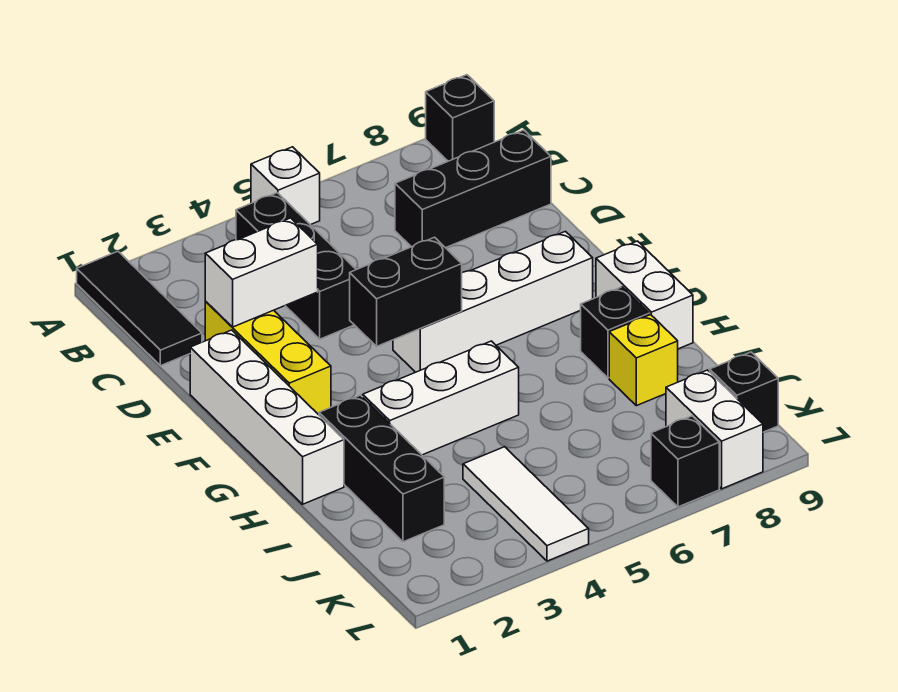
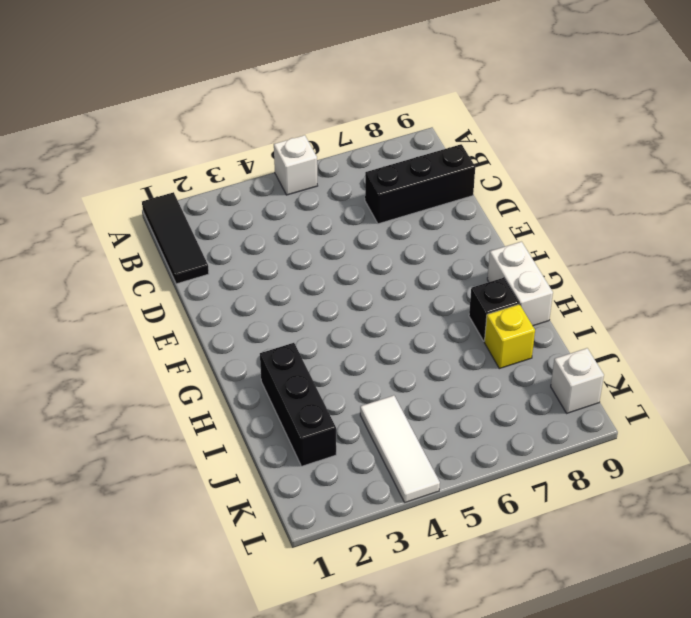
white brick K9 level 1 -> black brick K9 level 1
none -> black brick A9 level 1
none -> black brick B4:D4 level 1
none -> yellow brick D2:F2 level 1

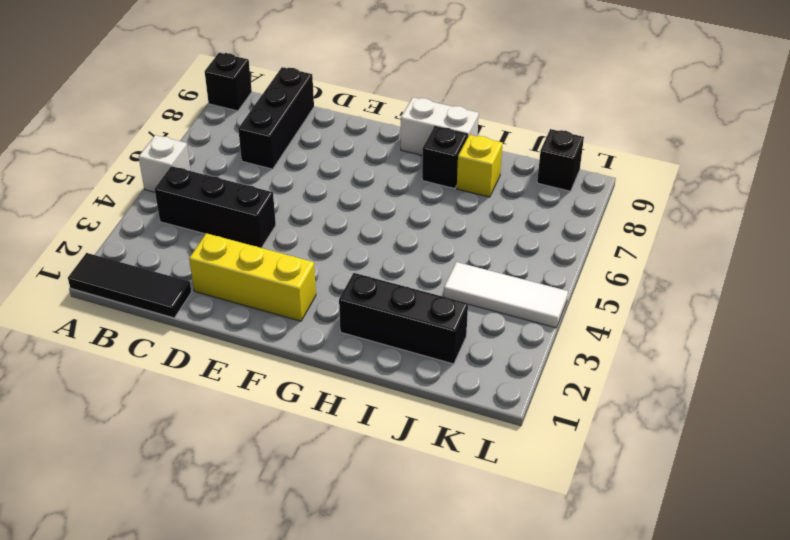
none -> white brick E1:H1 level 1
none -> white brick F5:F8 level 1
none -> white brick H3:H5 level 1

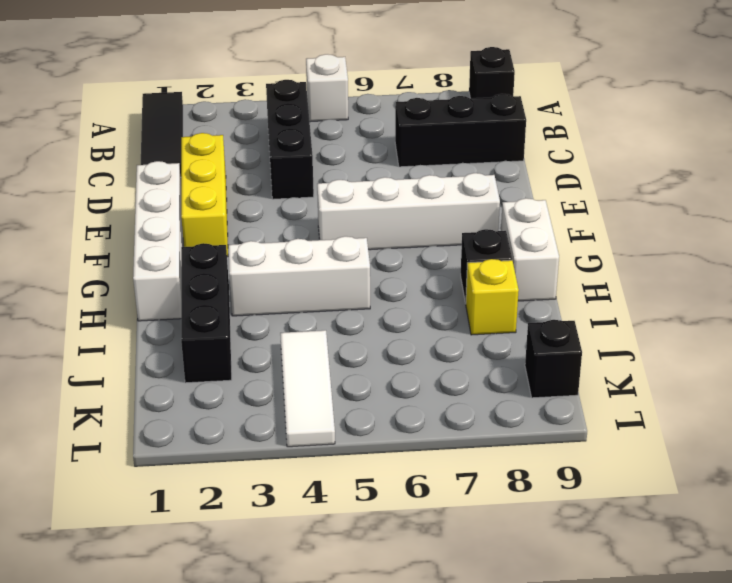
none -> white brick K8:L8 level 1
none -> black brick L7 level 1
none -> white brick D2:D3 level 2

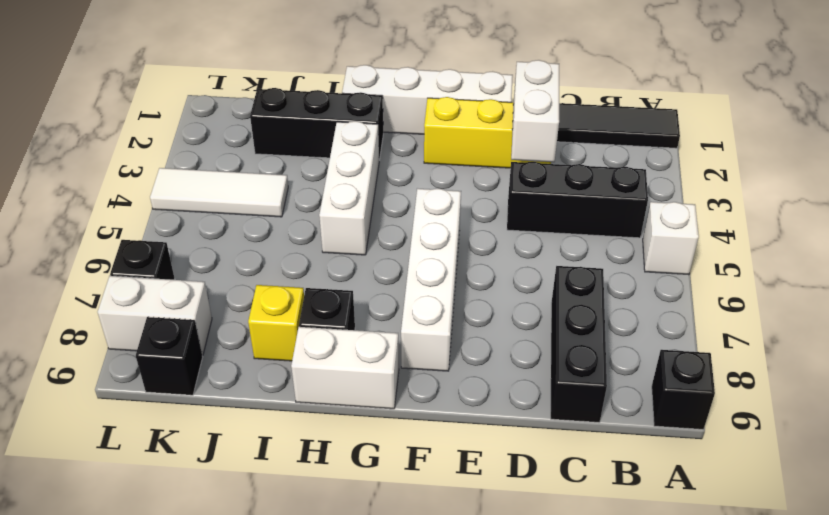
none -> black brick F4:F5 level 2

